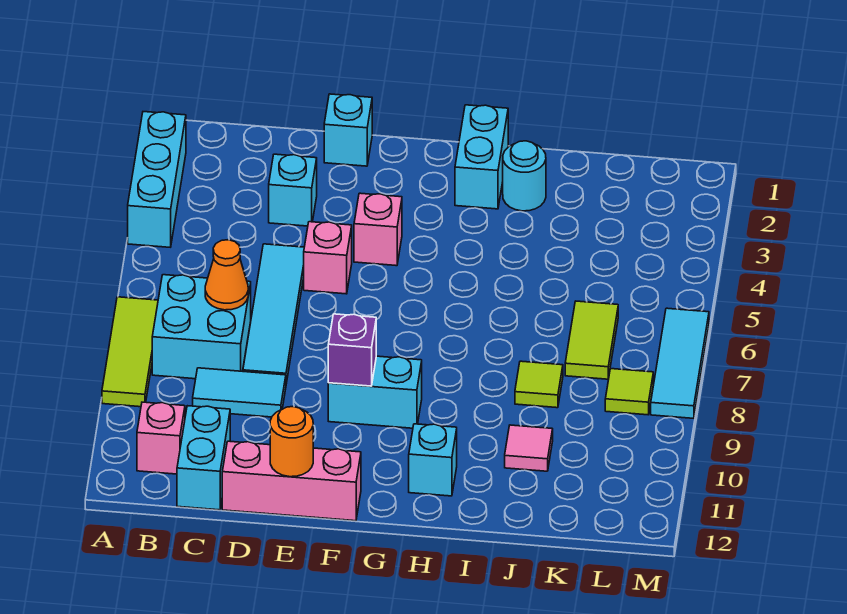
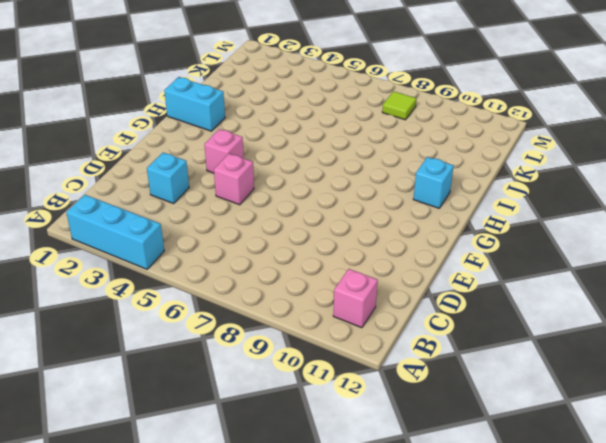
none -> lime tile A7:A9 level 1
none -> cyan brick B7:C8 level 1
none -> cyan tile C9:D9 level 1

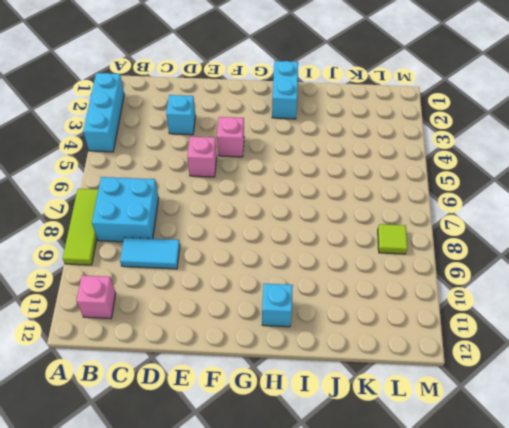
none -> cyan brick C11:C12 level 1
none -> cyan tile D5:D8 level 1
none -> pink brick D12:F12 level 1

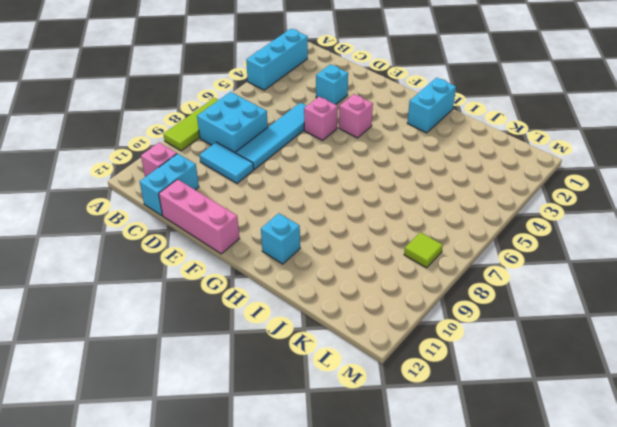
none -> cyan brick E1 level 1
none -> cyan brick F9:G9 level 1
none -> cyan round brick I2 level 1

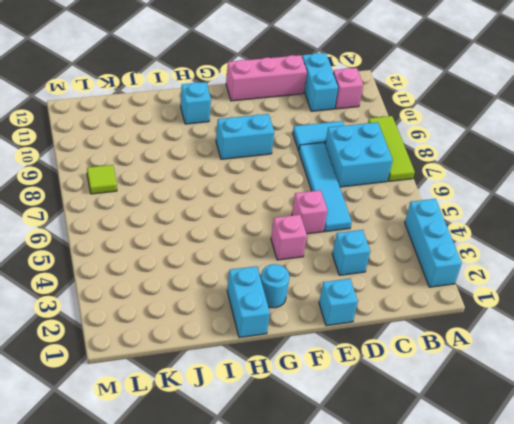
cyan round brick G2 level 1 -> cyan round brick I2 level 1
none -> lime tile J8 level 1
none -> pink tile J10 level 1
none -> lime tile K6:K7 level 1

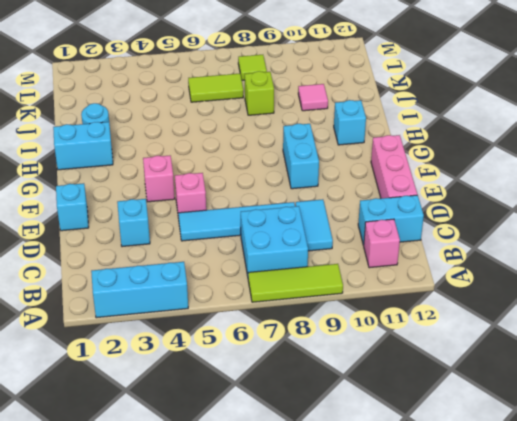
lime brick J8 level 1 -> lime tile J8 level 1
none -> cyan tile M6:M8 level 1
none -> orange cone C7 level 2
none -> orange round brick E12 level 2

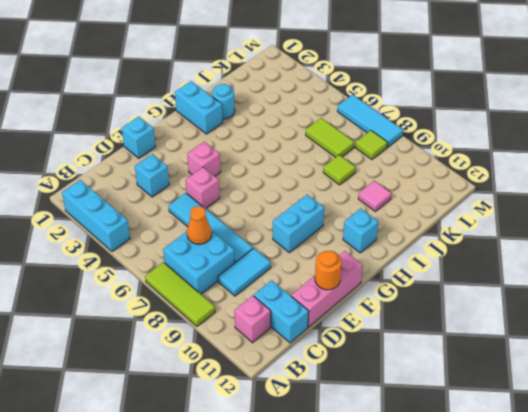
none -> purple brick F9 level 2

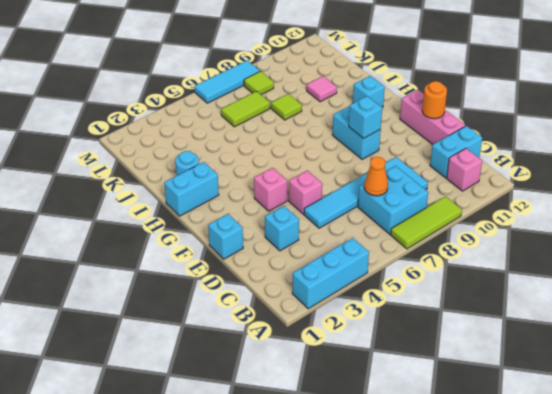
cyan brick F9 level 2 -> purple brick F9 level 2

